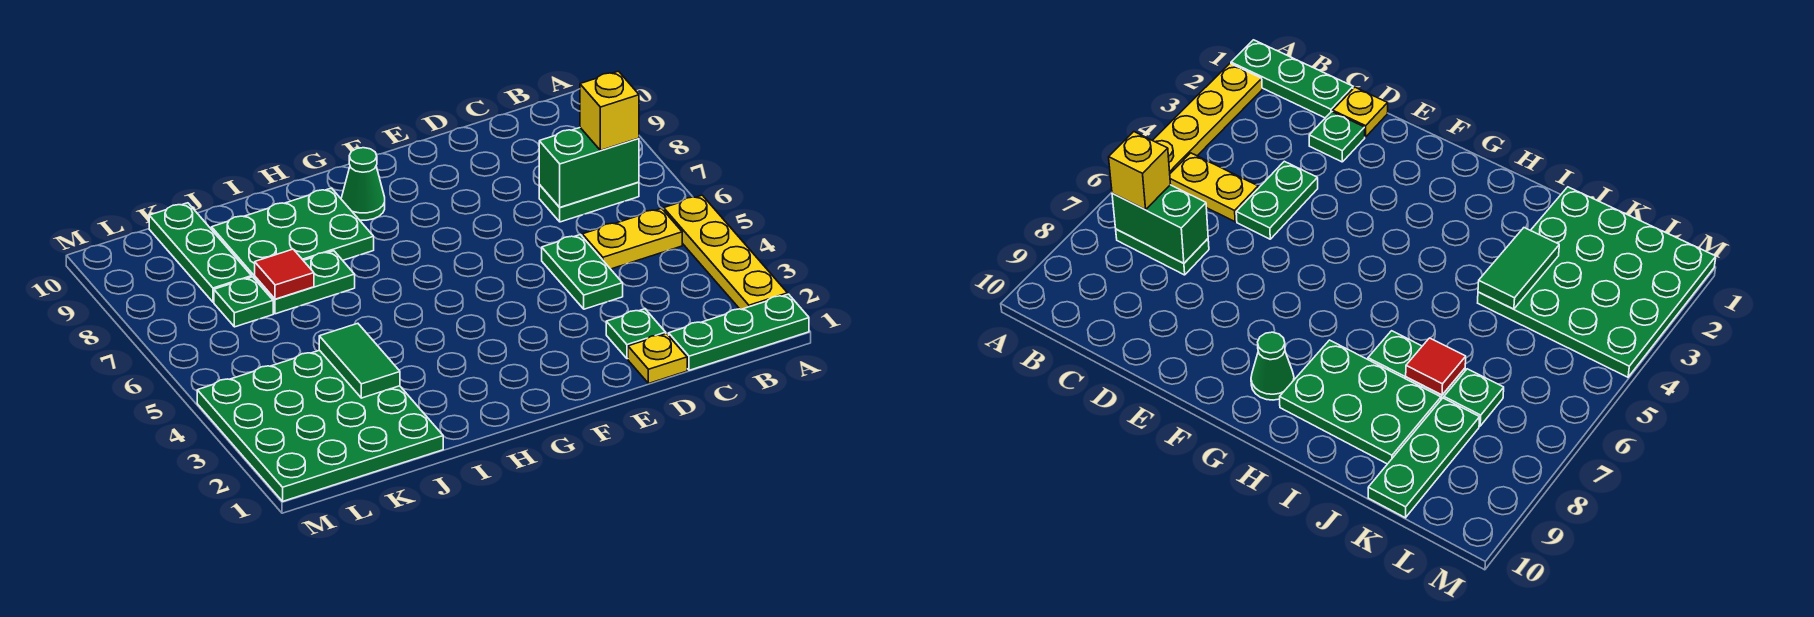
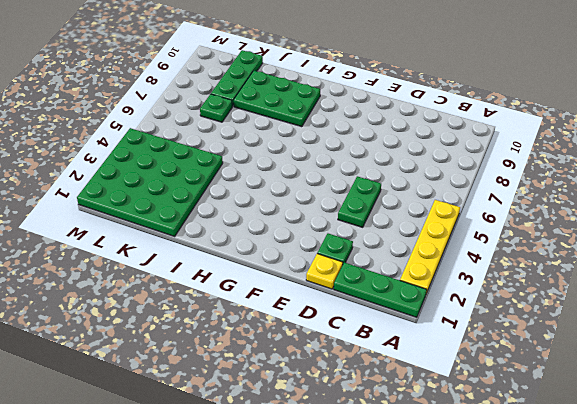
none -> yellow plate B5:C5 level 1
none -> green plate B7:C7 level 1
none -> green cone G9 level 1

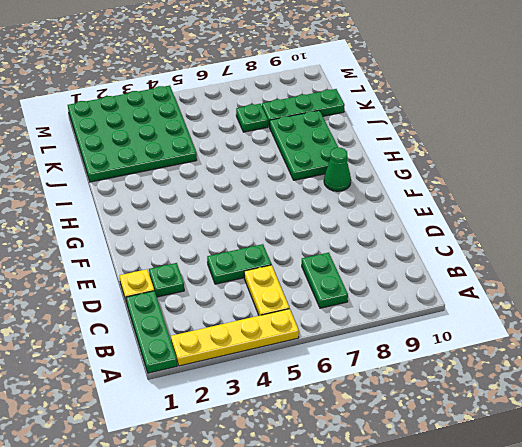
none -> green plate I7:J7 level 1
none -> green brick B7:C7 level 2
none -> green tile J3:J4 level 2

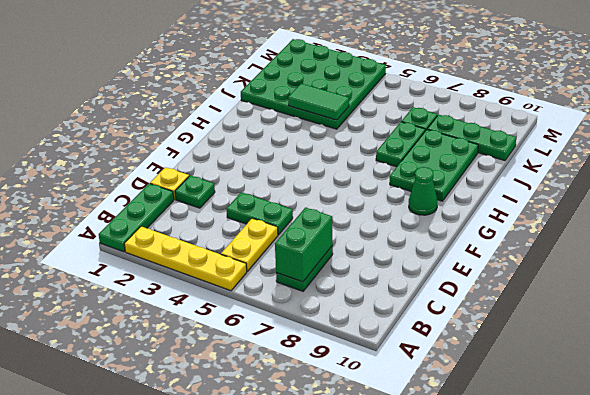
none -> red tile J7 level 2
none -> yellow brick B7 level 3

